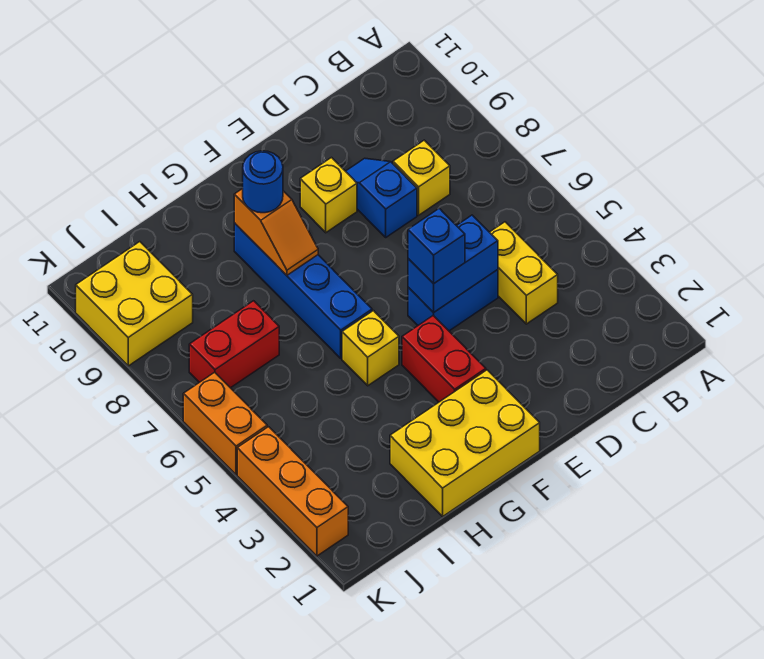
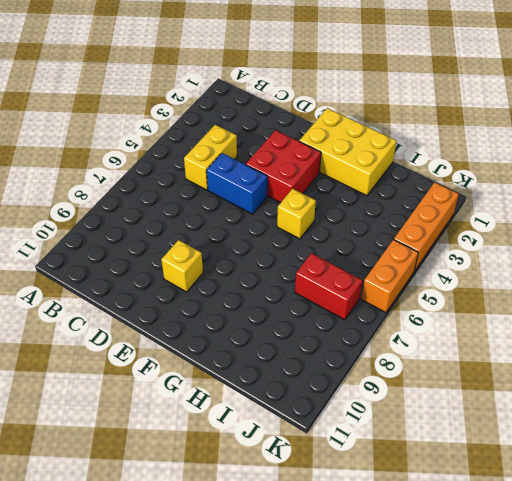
red brick E3:F4 level 1 -> red brick F3:F4 level 1
none -> yellow brick C8 level 1
none -> blue slope D8:D9 level 1 top 8
none -> blue brick G6:G9 level 1

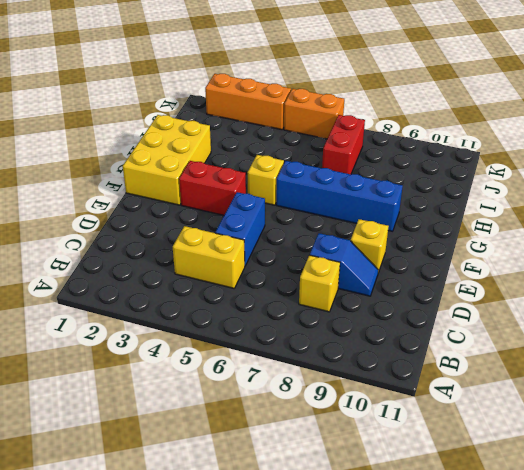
none -> yellow brick J9:K10 level 1
none -> blue brick D5:E5 level 2
none -> orange slope G8:G9 level 2 top 9

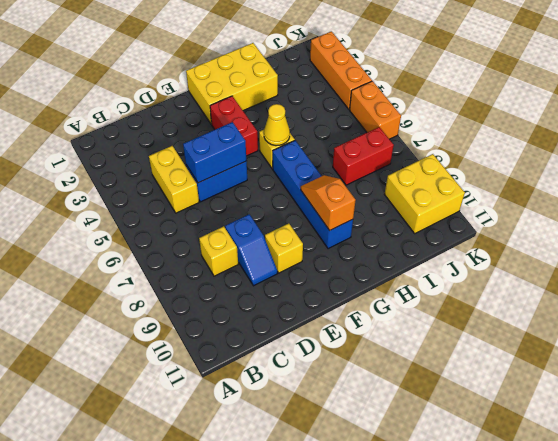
yellow cone G5 level 2 -> none
none -> blue brick E5 level 3
none -> blue round brick G9 level 3

